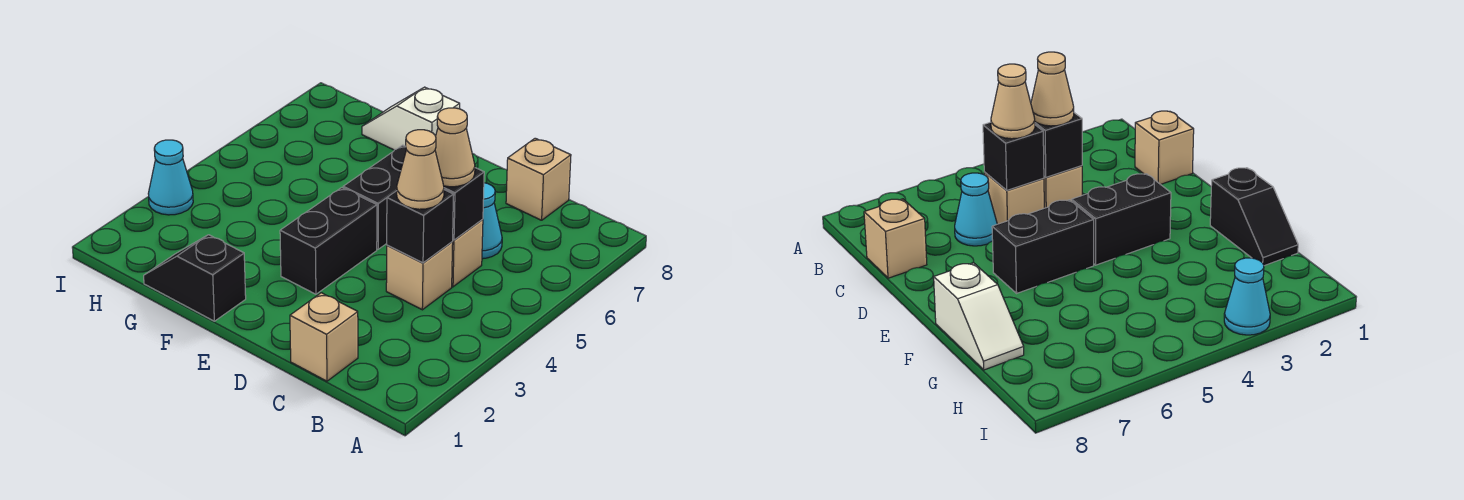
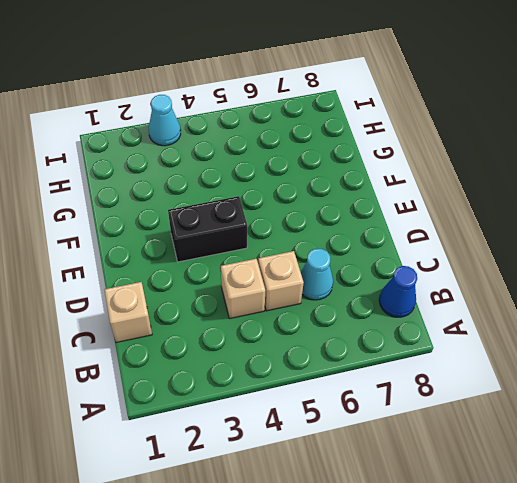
blue cone B8 level 1 -> none
none -> tan brick C8 level 1
none -> black brick E5:E6 level 1
none -> black slope F1:G1 level 1 top F

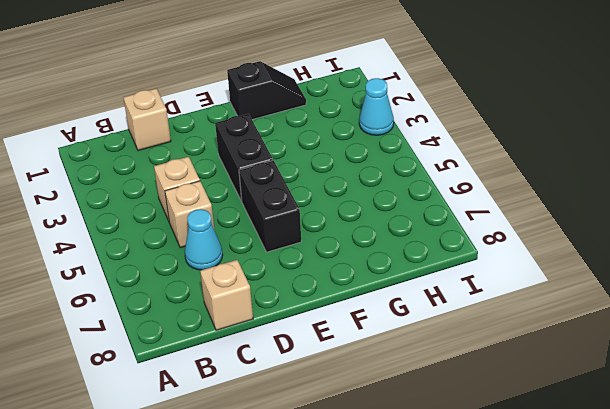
none -> white slope F8:G8 level 1 top F
none -> black brick C4 level 2
none -> black brick C5 level 2

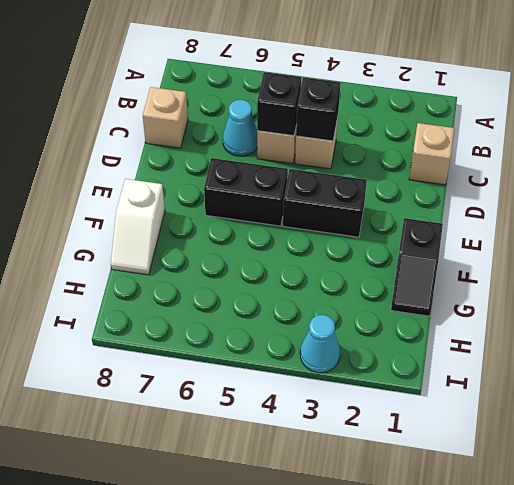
none -> tan cone C4 level 3
none -> tan cone C5 level 3

